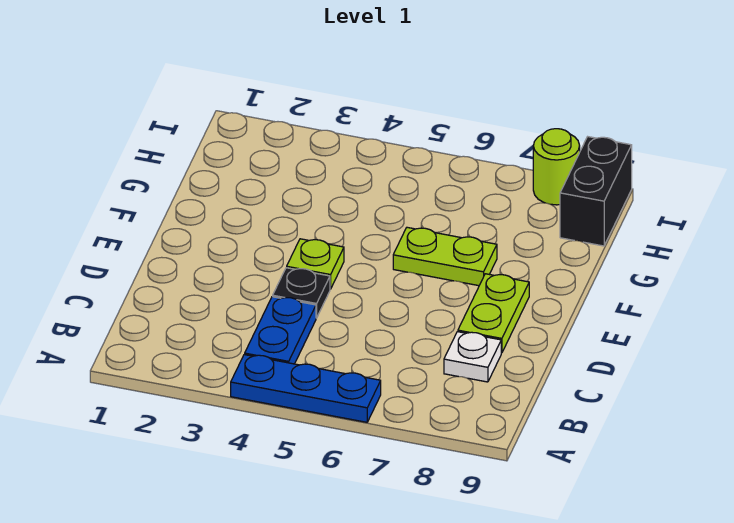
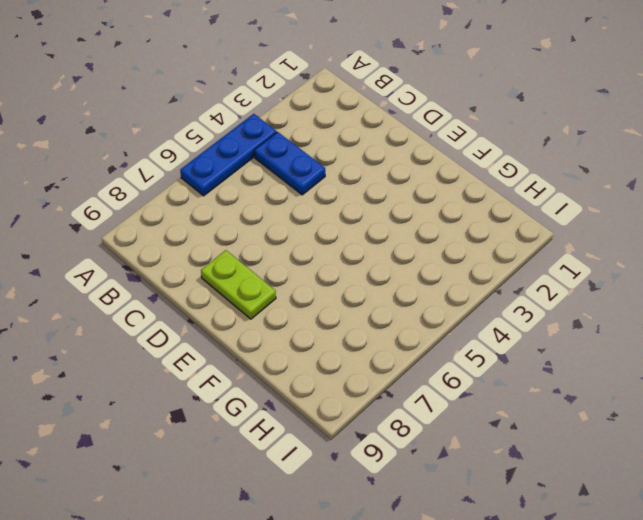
none -> white plate C8 level 1
none -> black plate D4 level 1

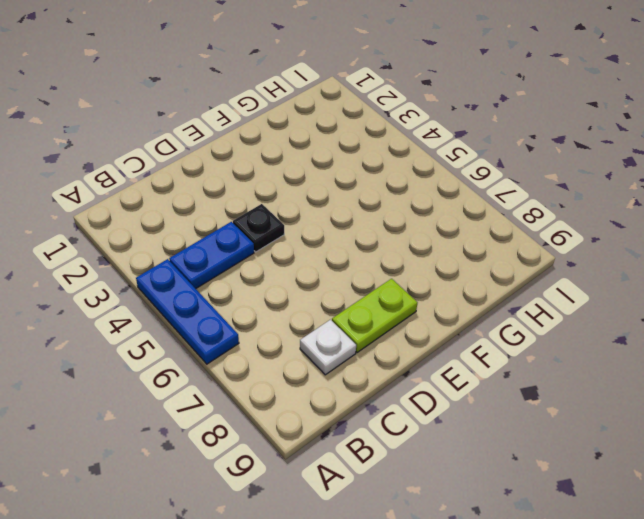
none -> lime plate E4 level 1
none -> lime plate F6:F7 level 1

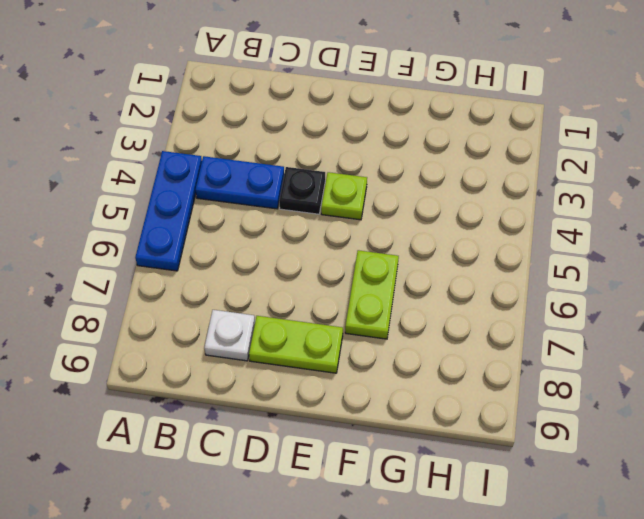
none -> black brick H9:I9 level 1
none -> lime round brick I8 level 1

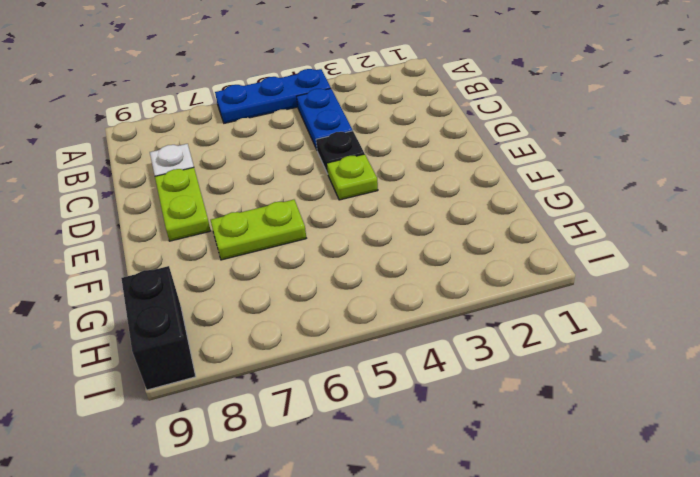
none -> lime round brick I8 level 1

